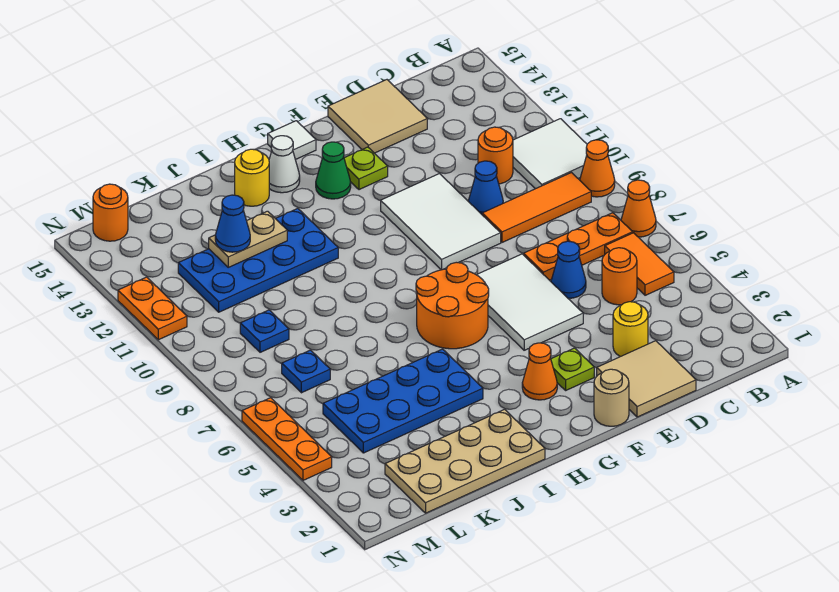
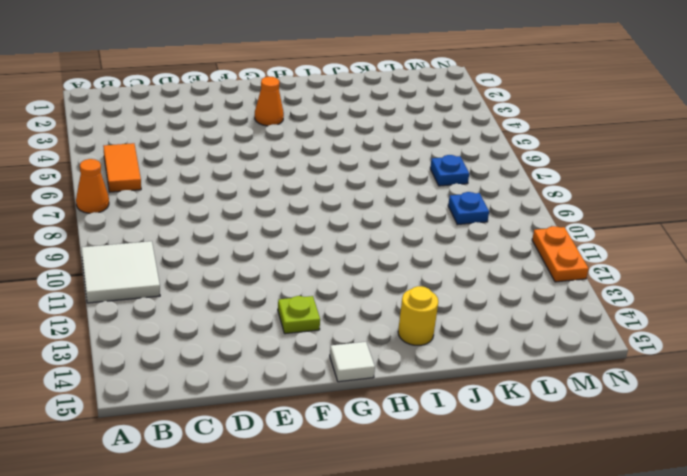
none -> orange cone A9 level 1
none -> orange plate B7:D7 level 1
none -> orange tile B9:D9 level 1
none -> orange round brick C5 level 1

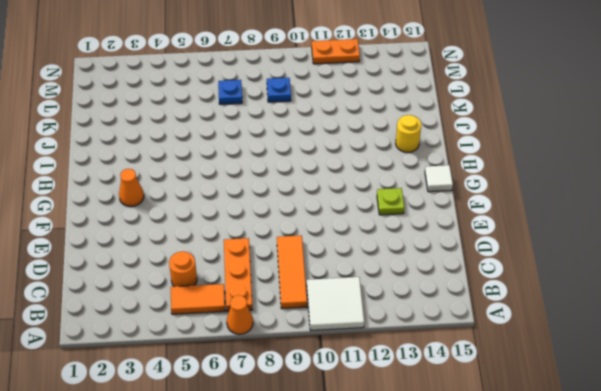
none -> orange cone A9 level 1
none -> orange round brick C11 level 1
none -> tan tile D1:E2 level 1
none -> yellow round brick D3 level 1

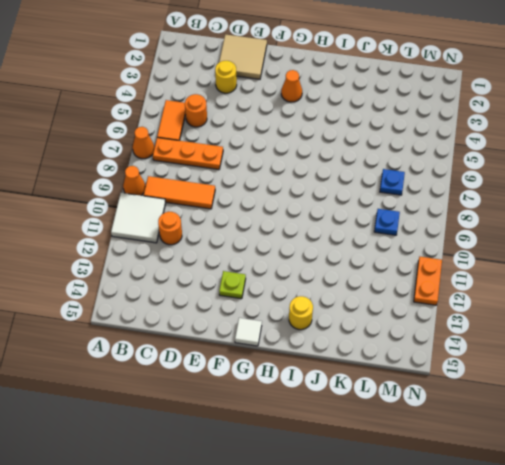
none -> blue cone D6 level 1
none -> blue cone D10 level 1
none -> tan tile D14:E15 level 1
none -> white tile E5:F7 level 1

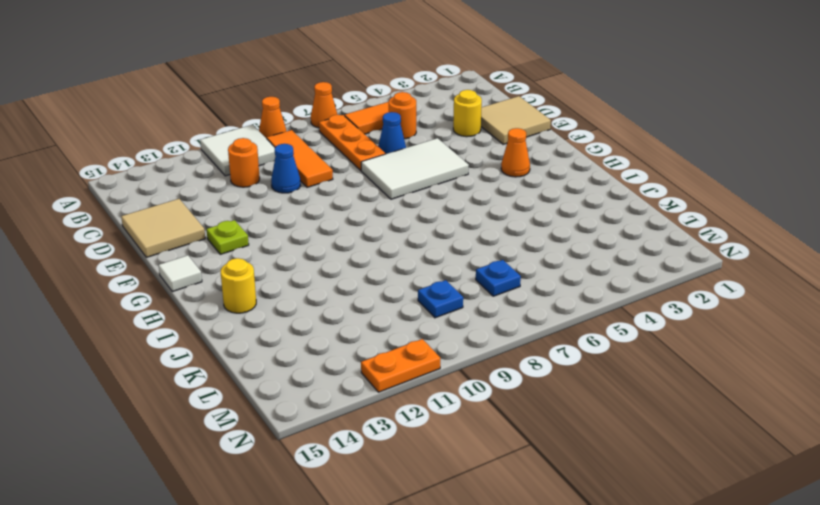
none -> white tile E9:F11 level 1
none -> tan round brick F1 level 1
none -> lime plate F3 level 1
none -> orange round brick G6:H7 level 1

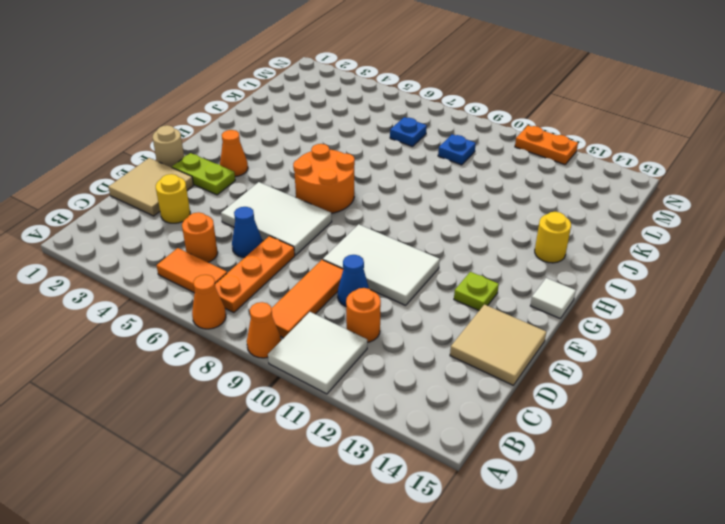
lime plate F2:F3 level 1 -> lime plate F3 level 1
none -> green cone G13 level 1
none -> white cone H14 level 1
none -> tan plate I1:L2 level 1
none -> blue plate I4:L5 level 1

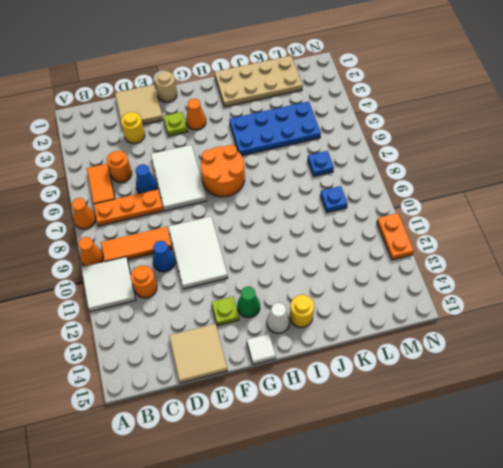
none -> blue plate I11:L12 level 1
none -> orange round brick M15 level 1
none -> orange plate N4:N6 level 1
none -> tan plate J12:K12 level 2

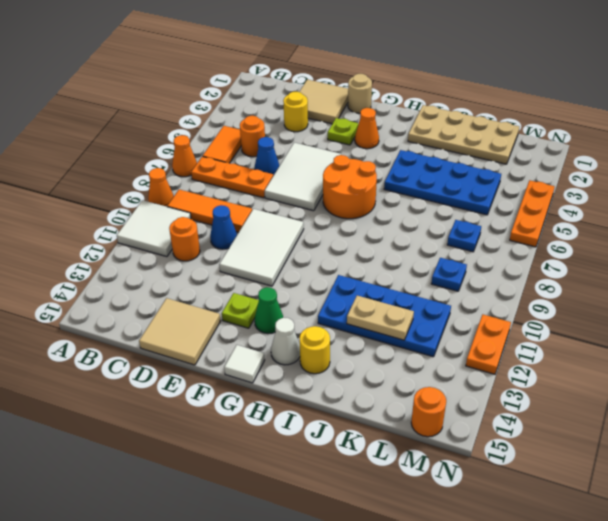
none -> blue cone K12 level 3

